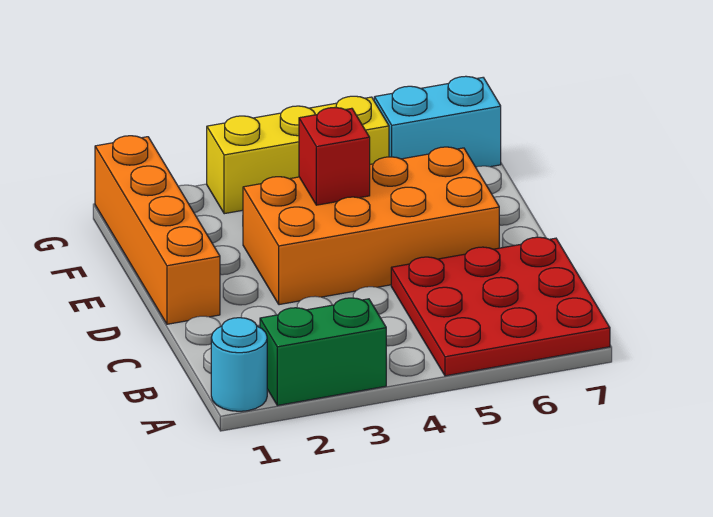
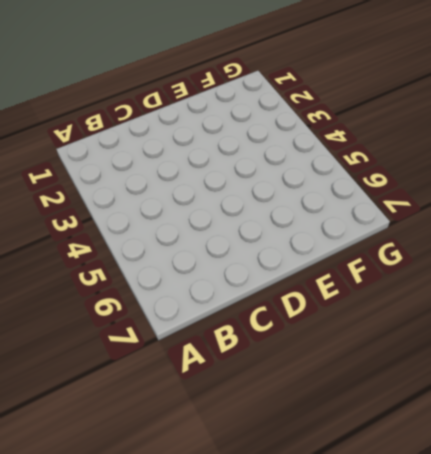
none -> cyan round brick A1 level 1
none -> green brick A2:A3 level 1

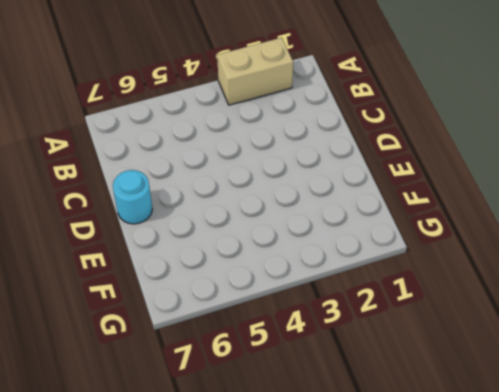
tan brick A2:A3 level 1 -> green brick A2:A3 level 1
cyan round brick D7 level 1 -> cyan round brick A1 level 1
none -> red plate A5:C7 level 1
none -> orange brick D1:G1 level 1

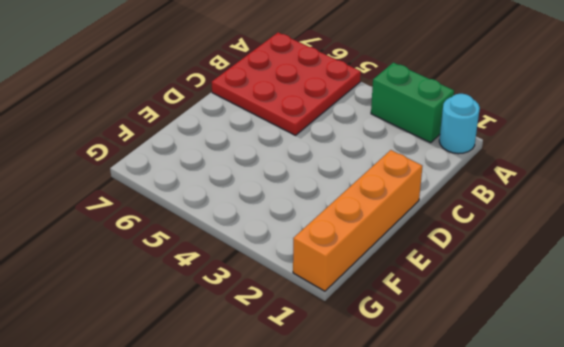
none -> orange brick D3:E6 level 1
none -> yellow brick G3:G5 level 1

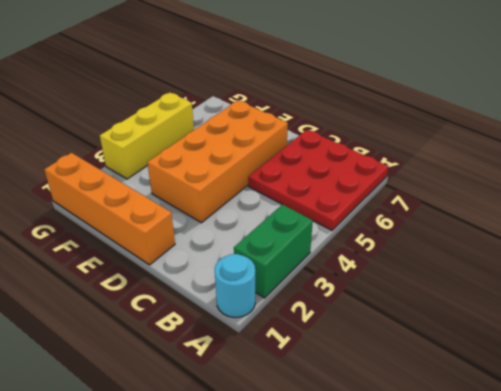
none -> cyan brick G6:G7 level 1
none -> red brick E4 level 2

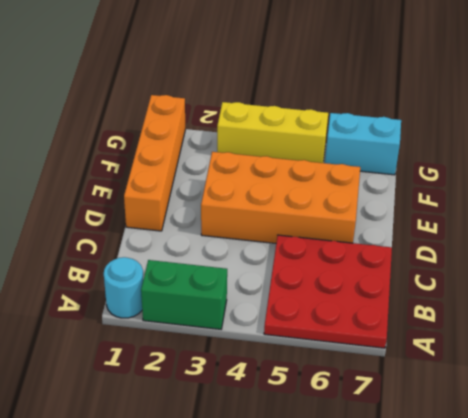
none -> red brick E4 level 2

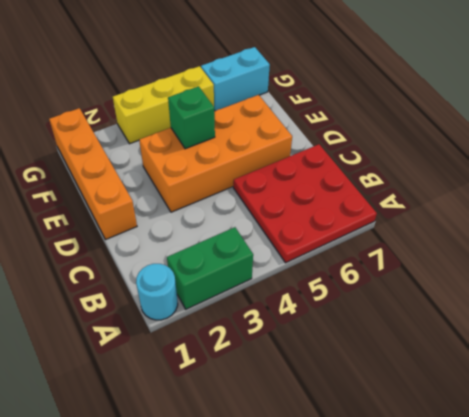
green brick E4 level 2 -> red brick E4 level 2

